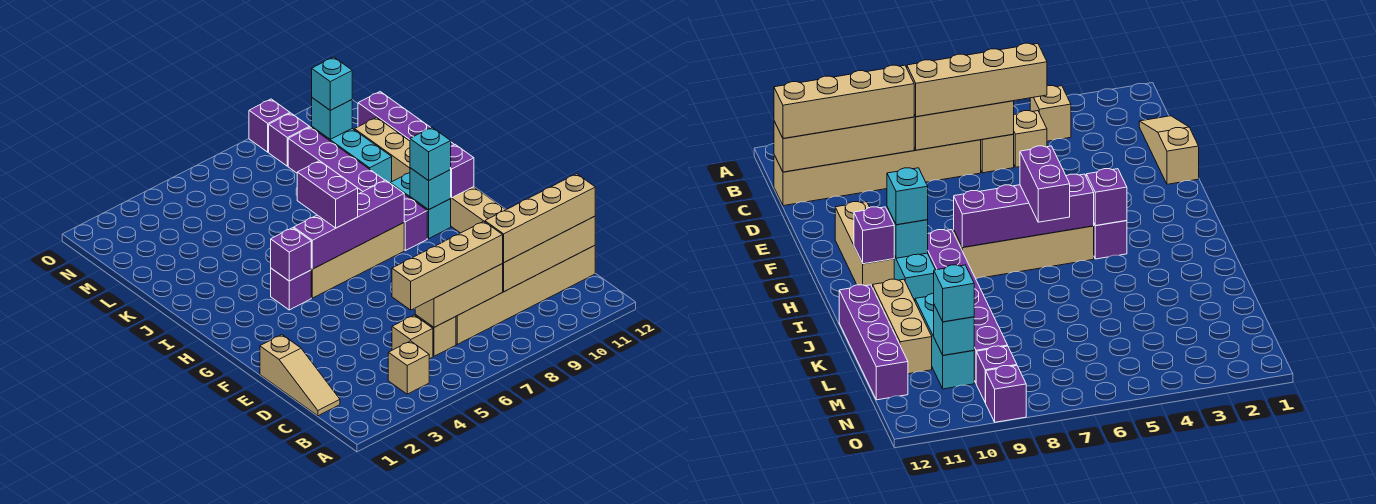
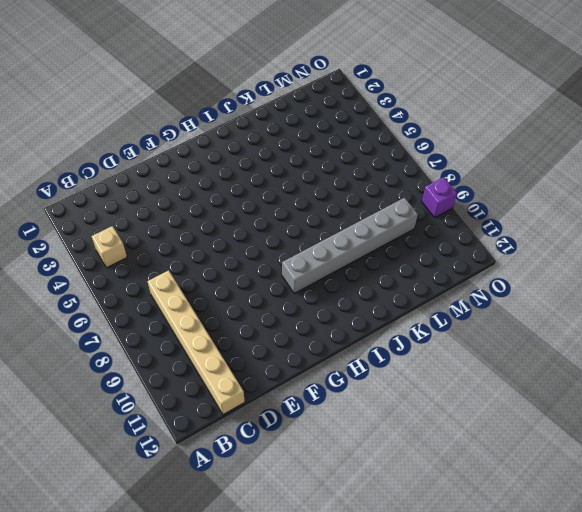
grey brick H9:M9 level 1 -> purple brick H9:M9 level 1
none -> tan slope C1:E1 level 1 top E
none -> tan brick C5 level 1
none -> tan brick C6 level 1

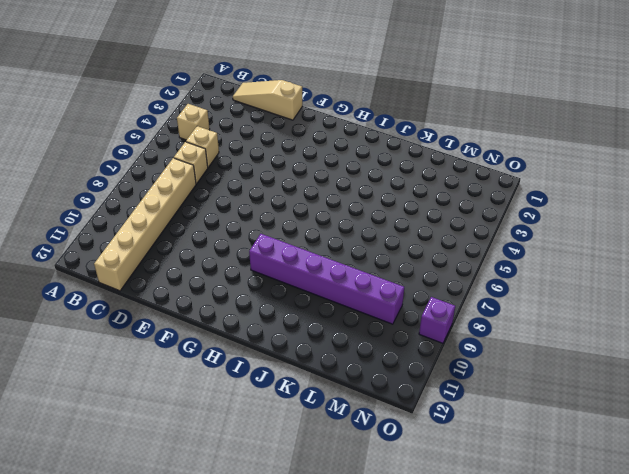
none -> tan brick F11:H11 level 1
none -> purple brick H4 level 1
none -> tan brick H5:H8 level 1

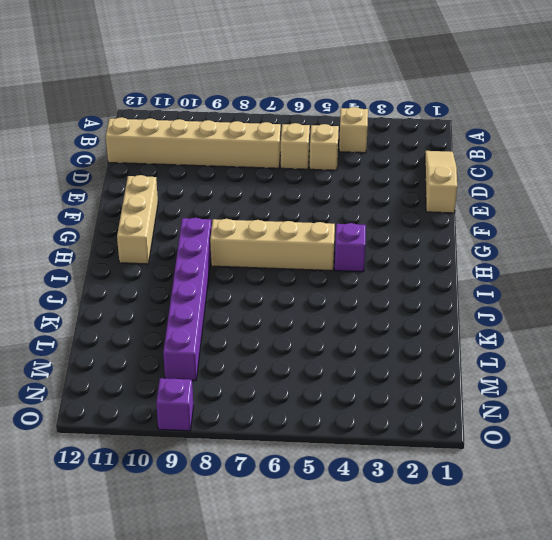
none -> cyan brick H10:I10 level 1
none -> tan brick J11:L11 level 1
none -> purple brick J12:M12 level 1

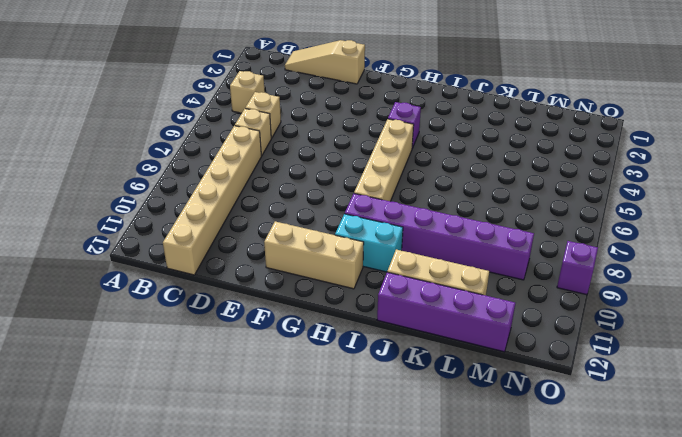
none -> cyan brick K10:M10 level 1
none -> purple brick N9 level 1
none -> tan brick C6:C8 level 2

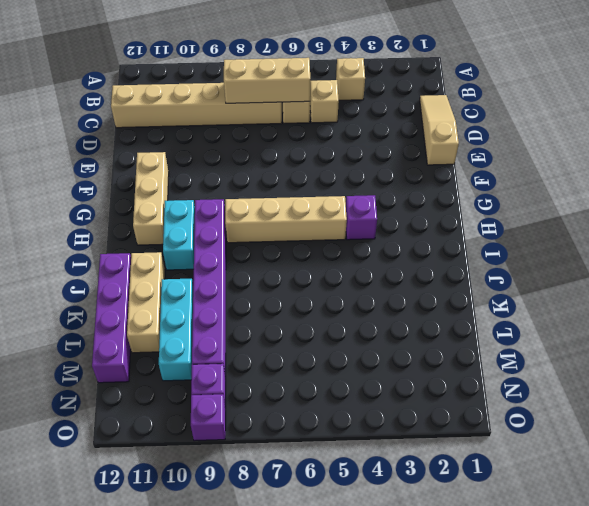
none -> tan brick C9:C12 level 2
none -> purple brick H4 level 2
none -> purple brick H5:H8 level 2

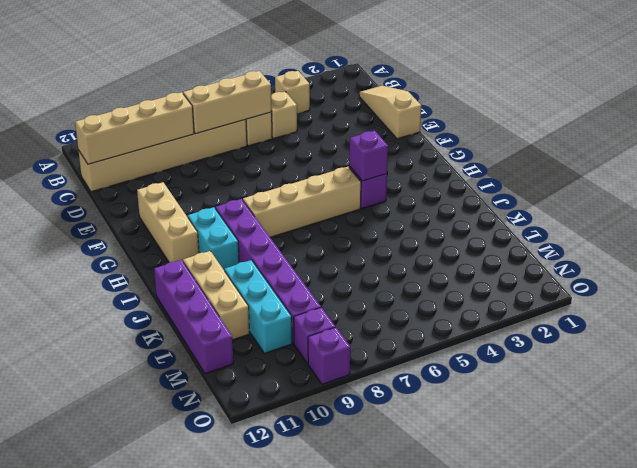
none -> purple brick H5:H8 level 2
none -> cyan brick H10 level 2
none -> purple brick H11 level 2

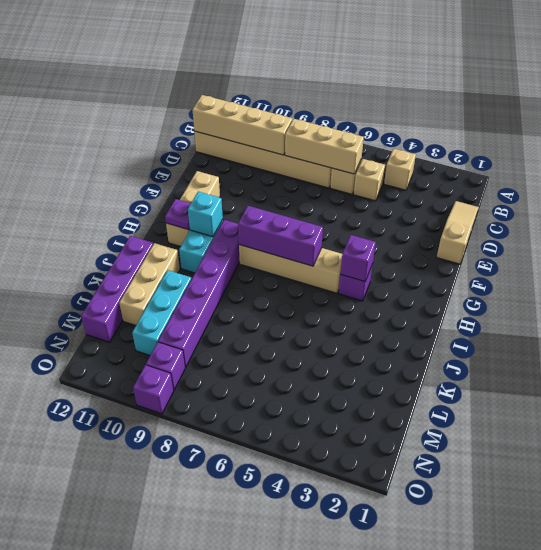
purple brick H6:H8 level 2 -> purple brick H5:H8 level 2
purple plate H11 level 2 -> purple brick H11 level 2
none -> cyan brick M10 level 2
none -> tan brick C5:C8 level 3
none -> tan brick C9:C12 level 3

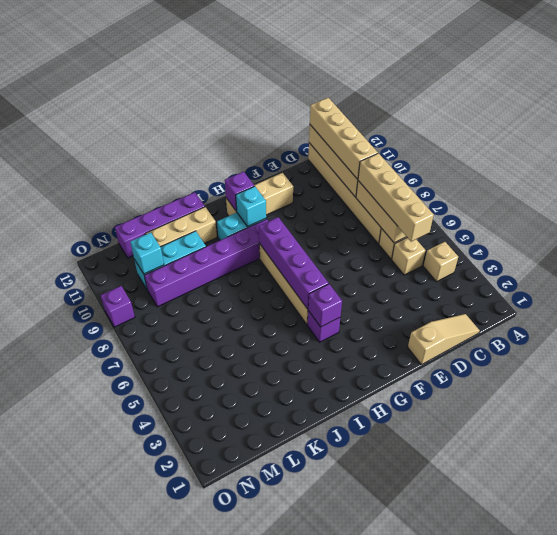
none -> purple brick N9 level 1
none -> purple brick H6:I6 level 3
none -> cyan brick H10 level 3

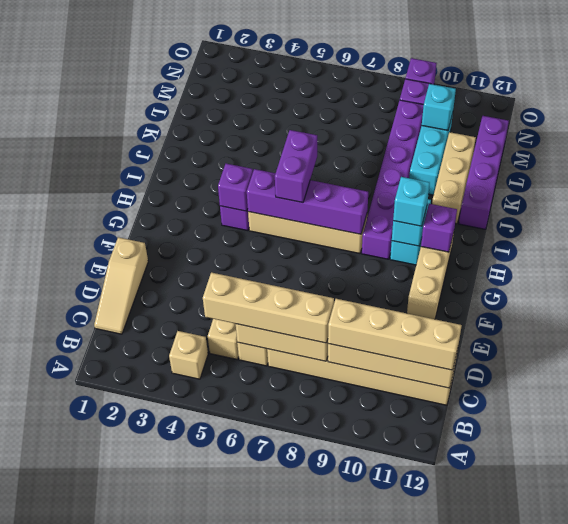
none -> cyan brick M10 level 3

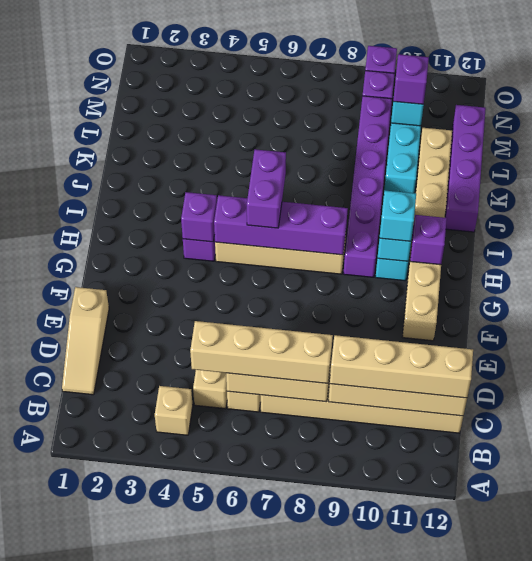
purple brick M10 level 3 -> cyan brick M10 level 3

